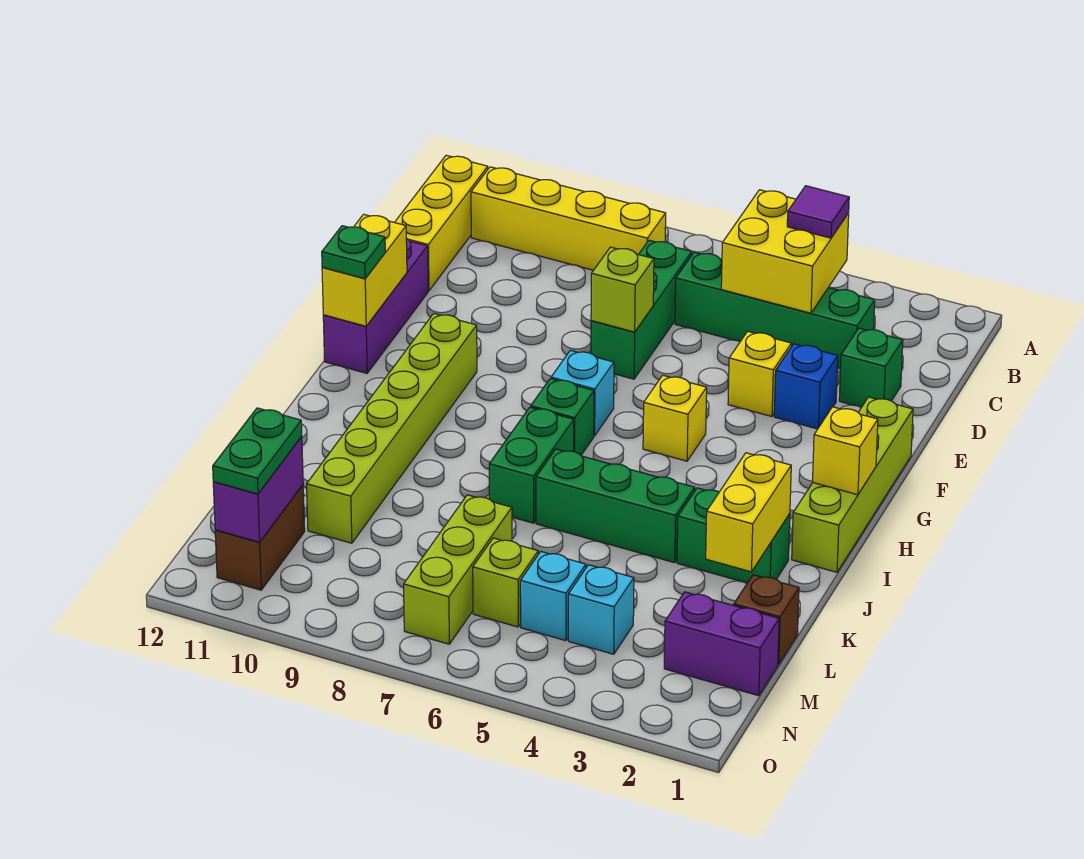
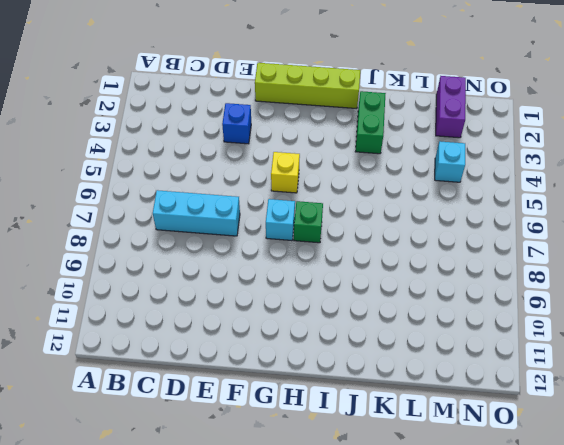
cyan brick C7:E7 level 1 -> green brick C7:E7 level 1
none -> yellow brick B8:B11 level 1
none -> yellow brick B12:D12 level 1
none -> green brick C3:C6 level 1
none -> green brick D2 level 1

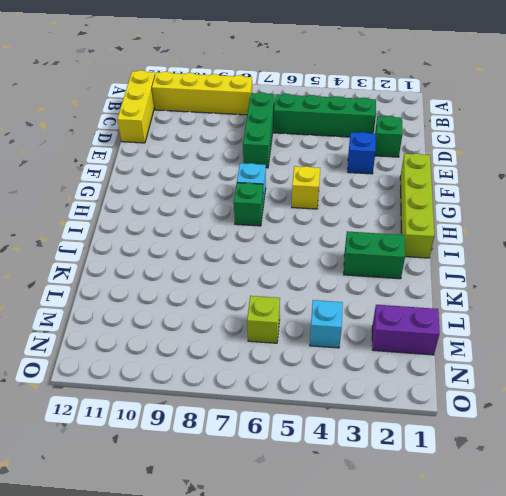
none -> yellow brick E4 level 1
none -> purple brick E12:G12 level 1
none -> lime brick G10:L10 level 1
none -> green brick I7:J7 level 1

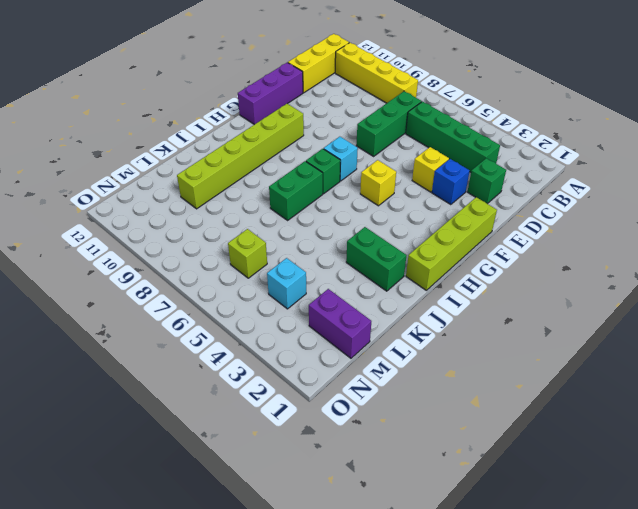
none -> green brick J4:J6 level 1
none -> brown brick L1 level 1
none -> lime brick L7:N7 level 1
none -> cyan brick M5 level 1

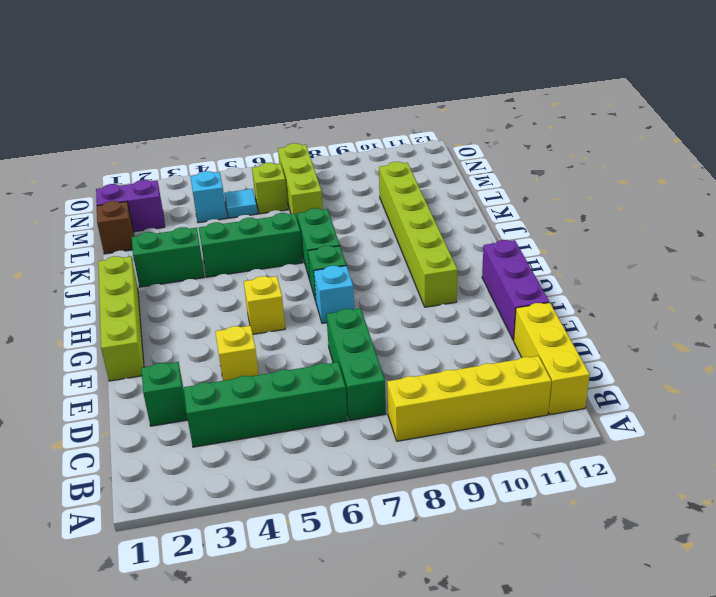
cyan tile M5 level 1 -> cyan brick M5 level 1
none -> blue brick E3 level 1
none -> brown brick M11:N11 level 1
none -> yellow brick B4:C5 level 2
none -> lime brick E7 level 2

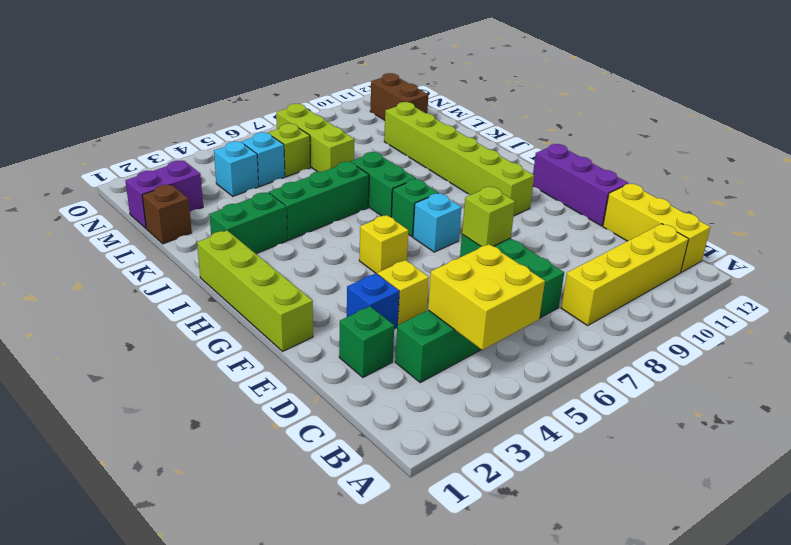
none -> yellow brick F12:G12 level 2
none -> yellow brick H1 level 2
none -> yellow brick J2:K2 level 2
none -> purple brick M11:N11 level 2

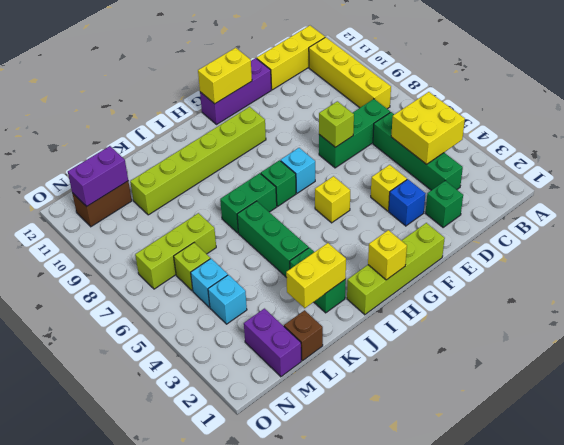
none -> purple tile B4 level 3
none -> green plate G12 level 3
none -> green plate M11:N11 level 3

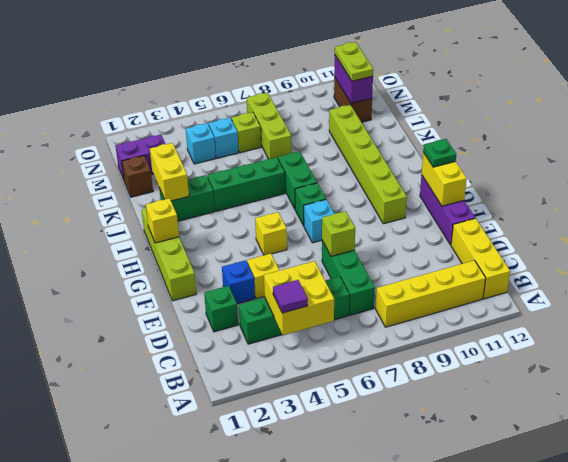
lime plate M11:N11 level 3 -> green plate M11:N11 level 3

